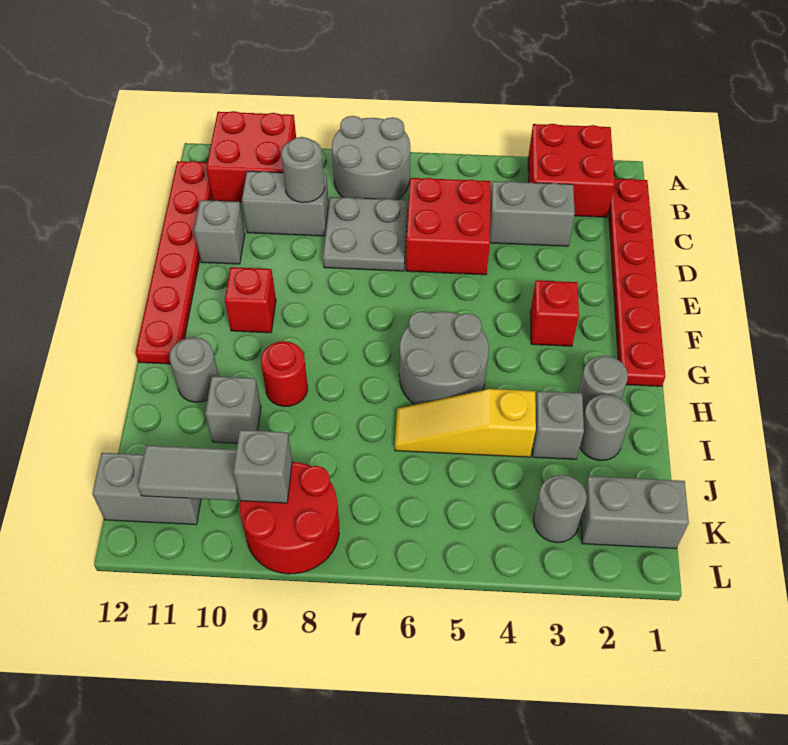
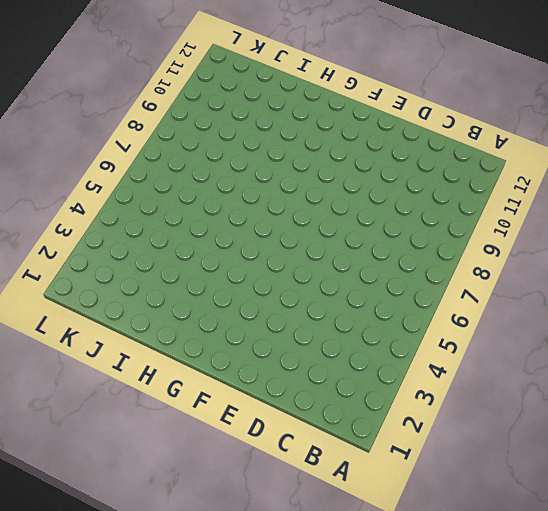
none -> red brick A2:B3 level 1
none -> grey round brick A7:B8 level 1
none -> red brick A10:B11 level 1

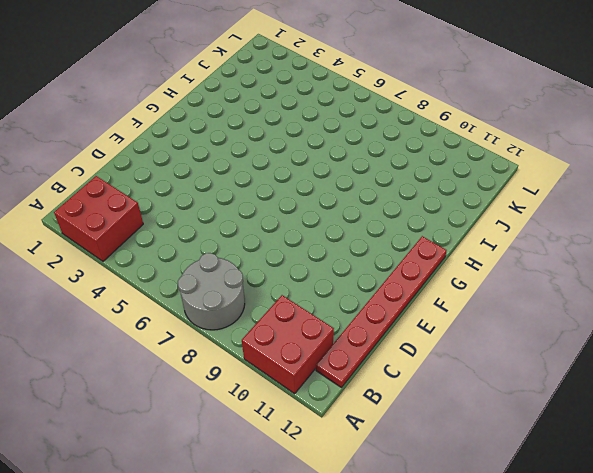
none -> red plate B1:G1 level 1
none -> grey brick C3:C4 level 1
none -> red brick C5:D6 level 1

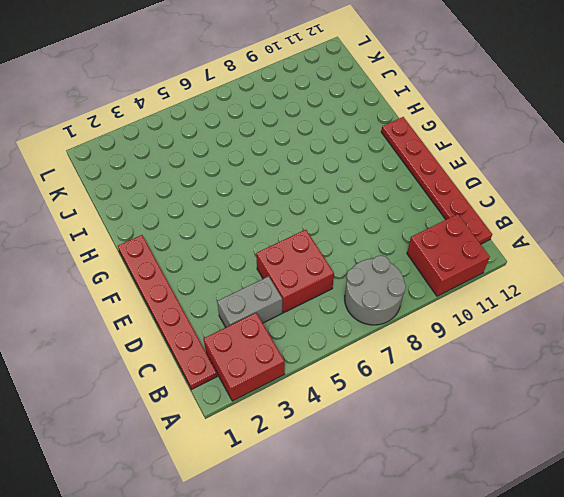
none -> grey plate C7:D8 level 1
none -> grey brick C9:C10 level 1
none -> grey brick D11 level 1

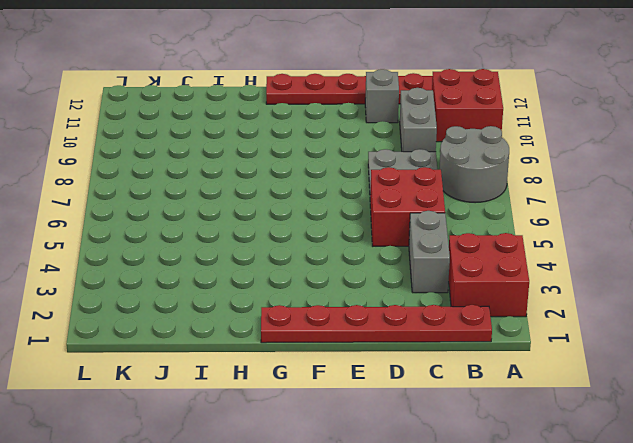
none -> red brick F3 level 1
none -> red brick F10 level 1
none -> grey round brick G5:H6 level 1

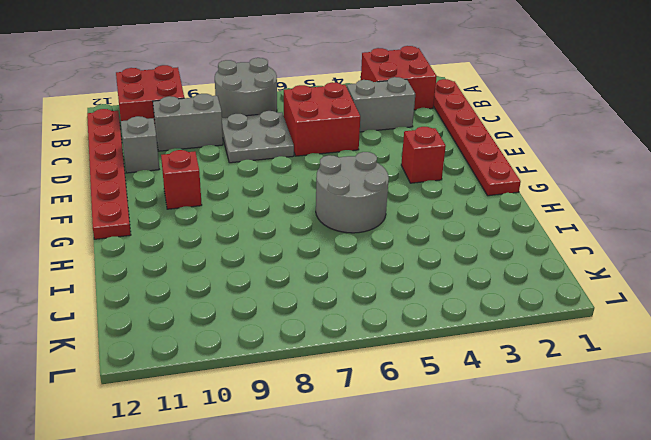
none -> grey round brick H2 level 1
none -> red round brick H9 level 1
none -> grey round brick H11 level 1

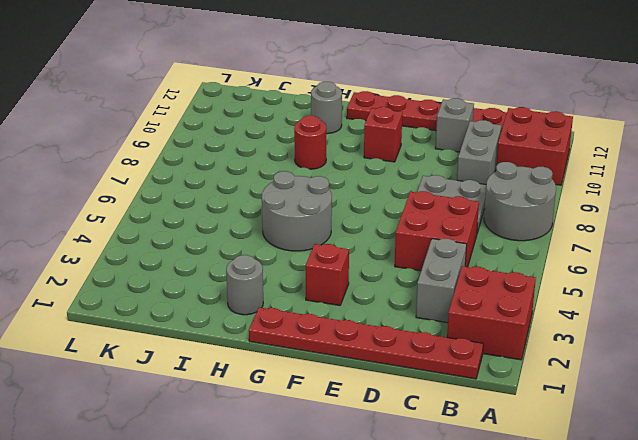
none -> grey round brick I2 level 1
none -> grey brick I3 level 1
none -> yellow slope I4:I6 level 1 top 4

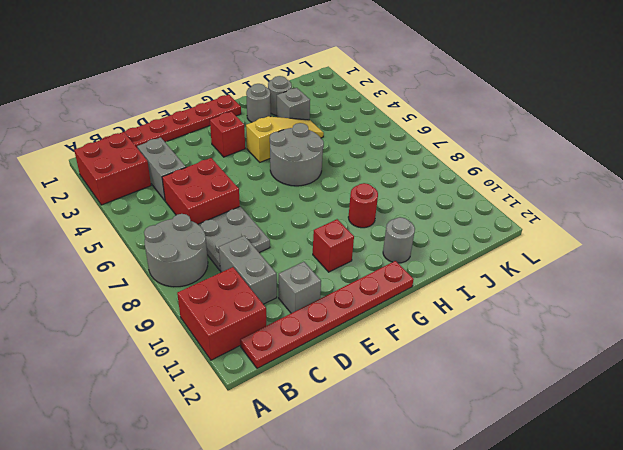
yellow slope G4:I4 level 1 top G -> yellow slope I4:I6 level 1 top 4
none -> grey brick I10 level 1
none -> grey brick K1:K2 level 1
none -> grey round brick K3 level 1

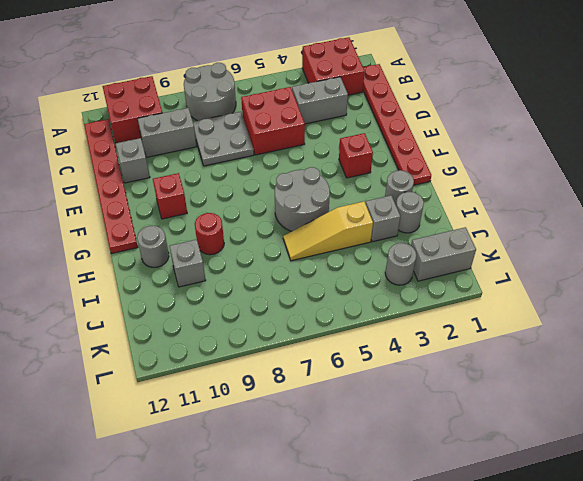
none -> red round brick K8:L9 level 1
none -> grey brick K11:K12 level 1
none -> grey round brick C9 level 2

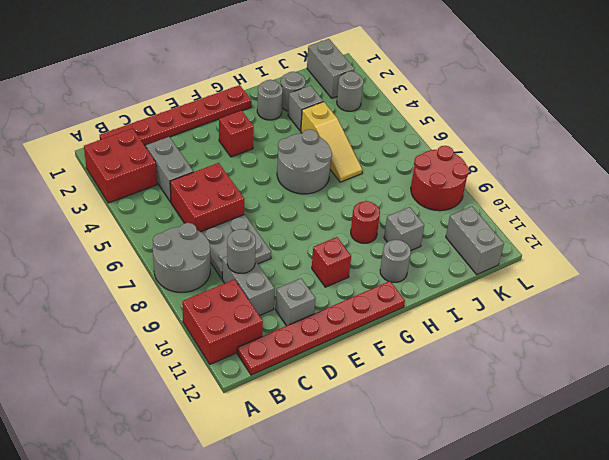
none -> grey brick K9 level 2
none -> grey tile K10:K11 level 2

